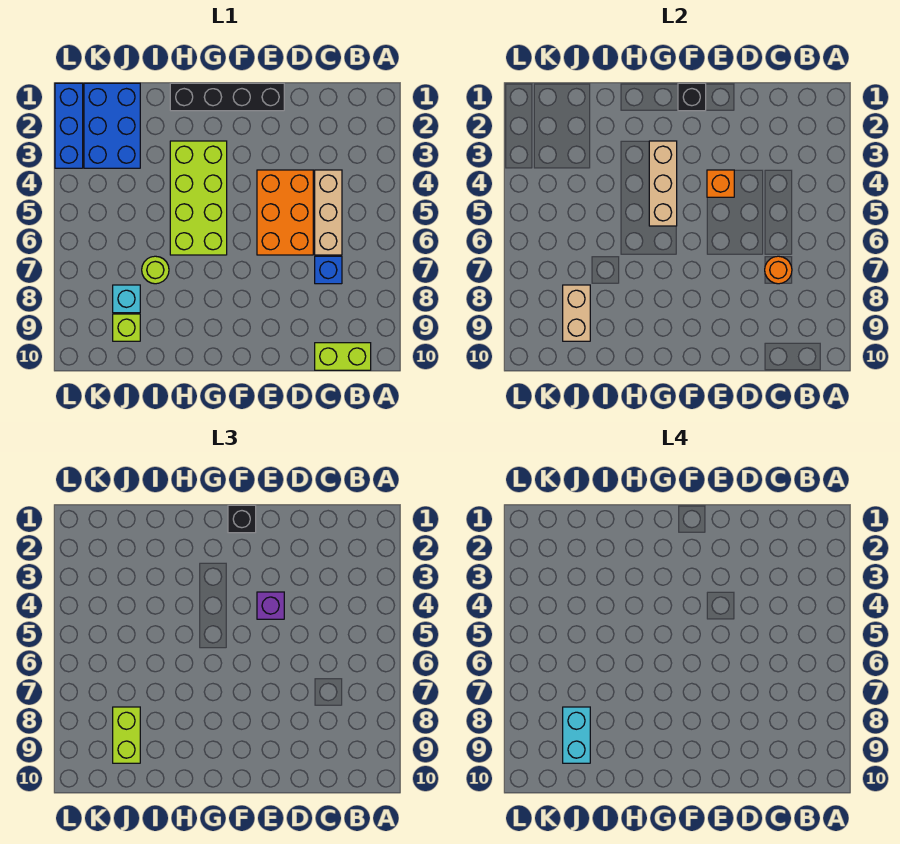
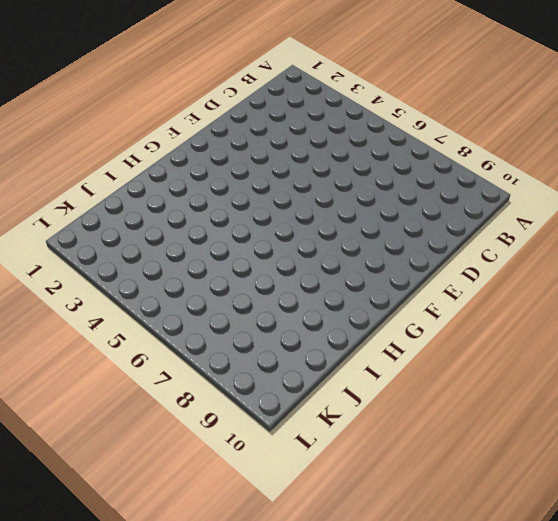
none -> lime brick B10:C10 level 1
none -> tan brick C4:C6 level 1
none -> blue brick C7 level 1

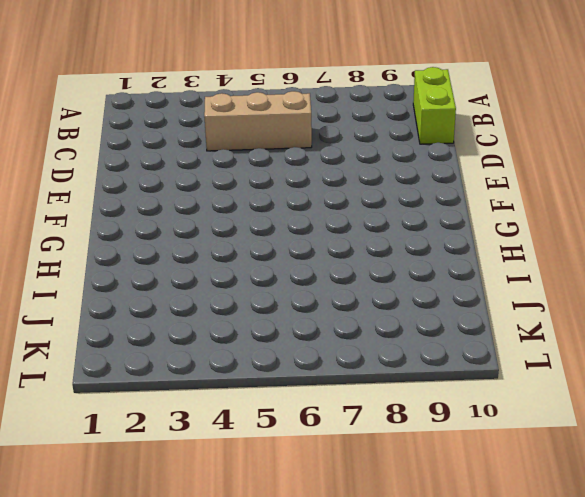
none -> blue brick C7 level 1
none -> orange brick D4:E6 level 1
none -> black brick E1:H1 level 1

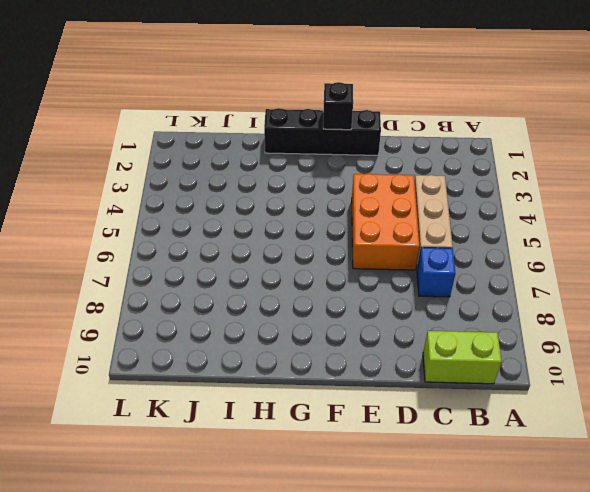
none -> lime brick G3:H6 level 1
none -> lime round brick I7 level 1
none -> blue brick J1:K3 level 1

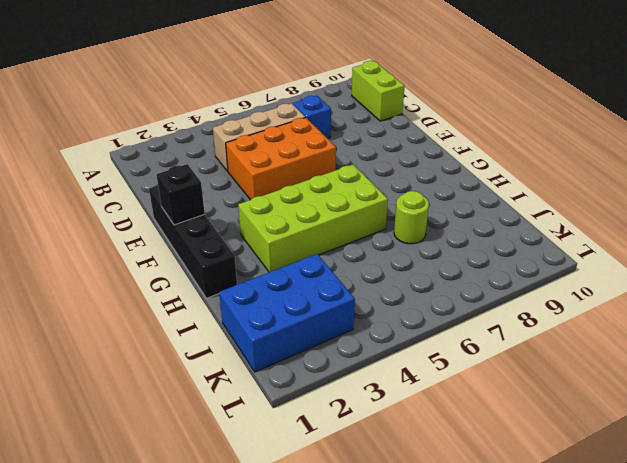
none -> cyan brick J8 level 1
none -> lime brick J9 level 1
none -> blue brick L1:L3 level 1

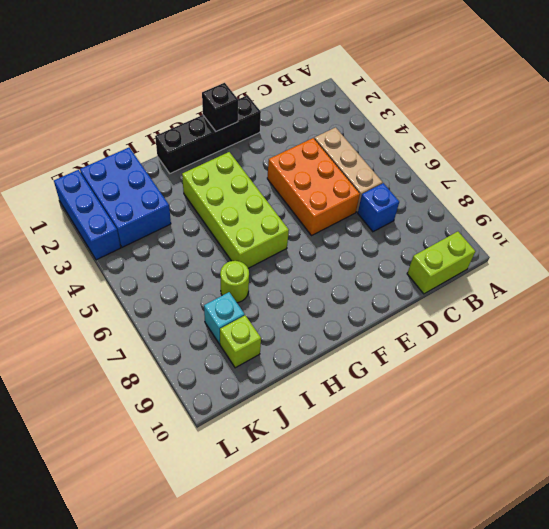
none -> orange round brick C7 level 2
none -> orange brick E4 level 2
none -> tan brick G3:G5 level 2

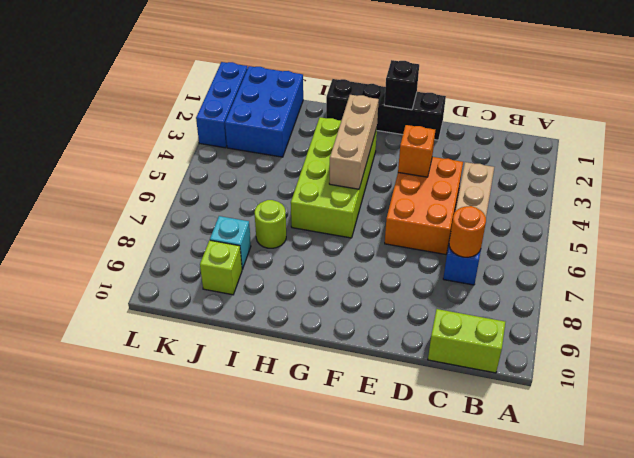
none -> tan brick J8:J9 level 2
none -> purple brick E4 level 3
none -> black brick F1 level 3

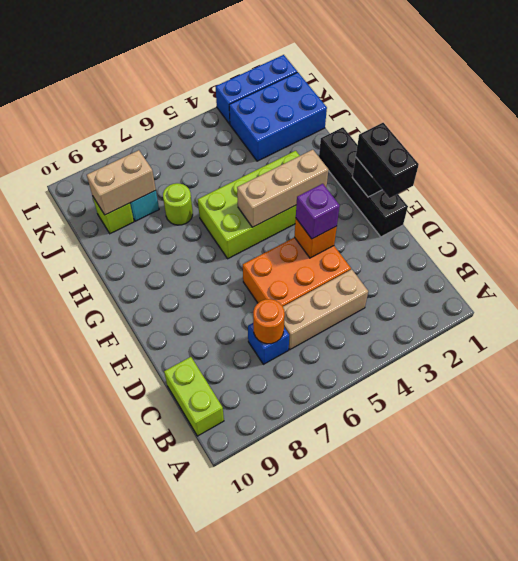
black brick E1:F1 level 3 -> black brick F1 level 3
none -> lime brick J8:J9 level 3
none -> cyan brick J8:J9 level 4

